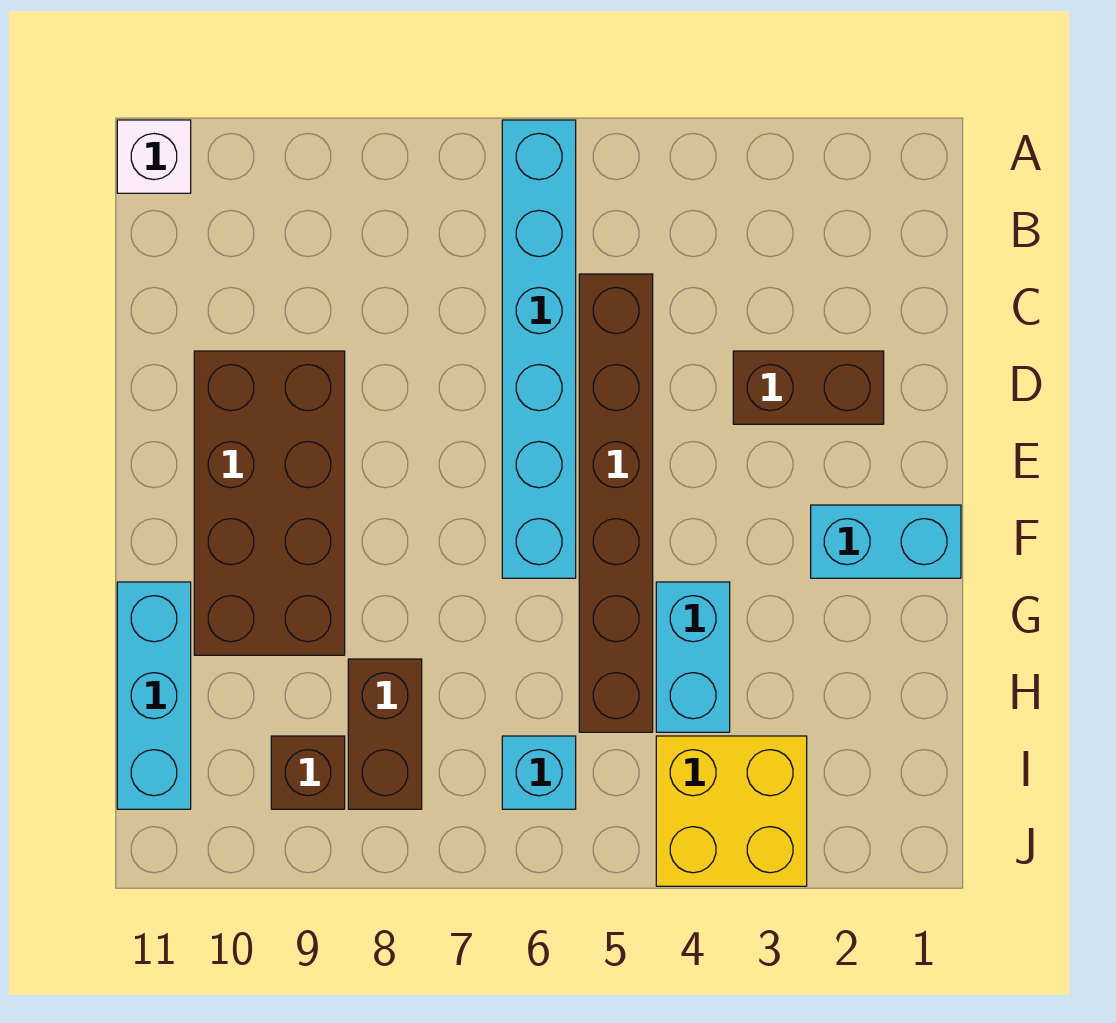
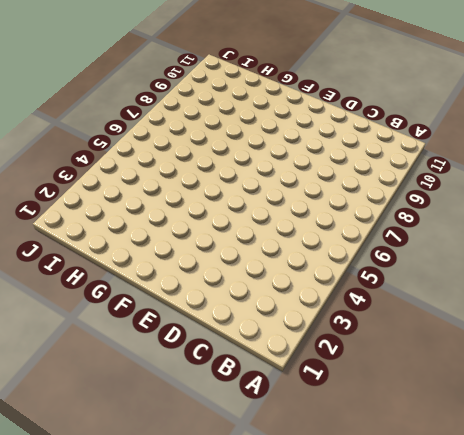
none -> cyan brick A6:F6 level 1
none -> white brick A11 level 1
none -> brown brick C5:H5 level 1

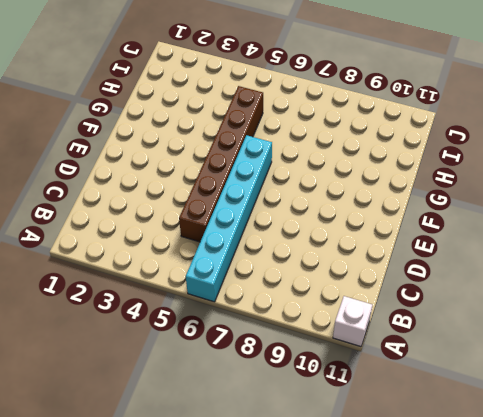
none -> brown brick D2:D3 level 1
none -> brown brick D9:G10 level 1
none -> cyan brick F1:F2 level 1

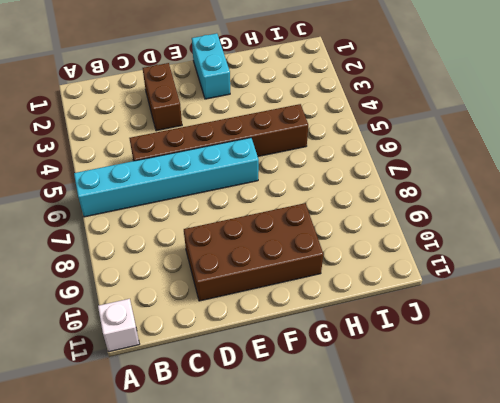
none -> cyan brick G4:H4 level 1
none -> cyan brick G11:I11 level 1
none -> brown brick H8:I8 level 1

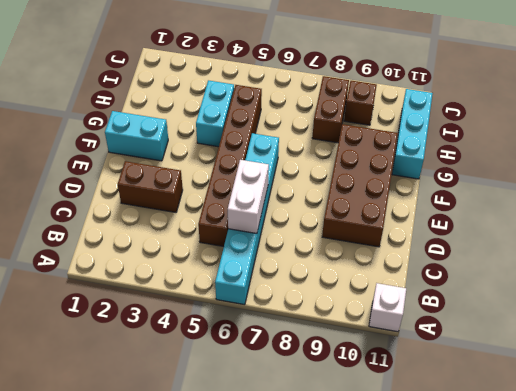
white brick C6:D6 level 2 -> none
none -> yellow brick I3:J4 level 1
none -> cyan brick I6 level 1

